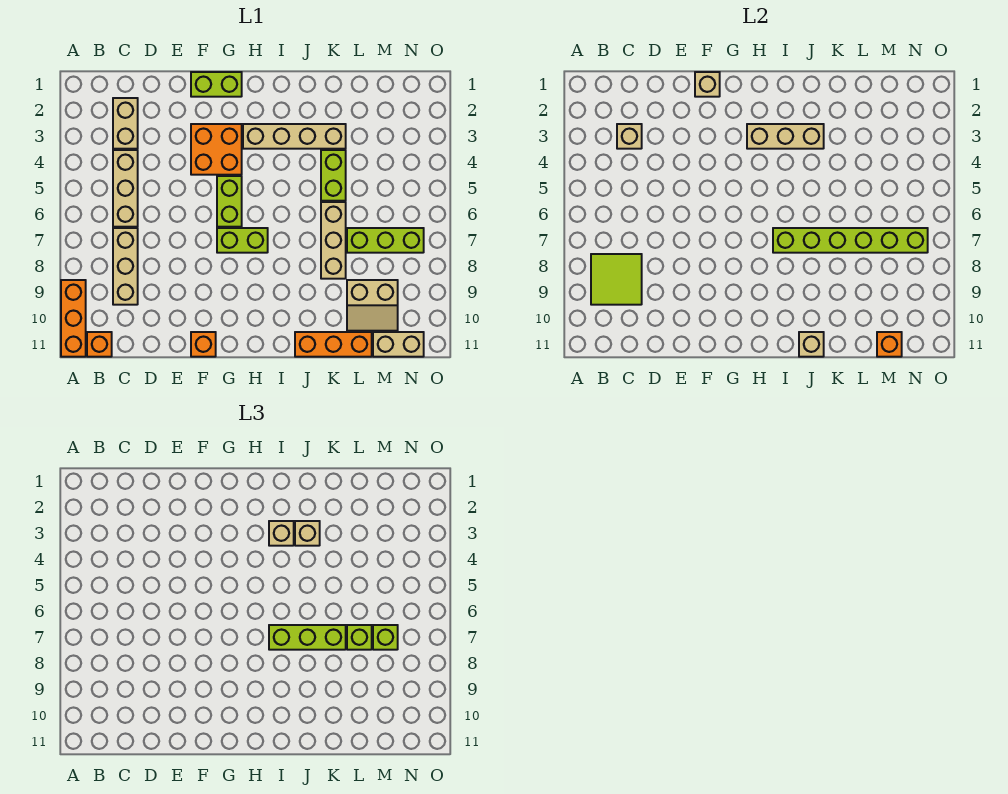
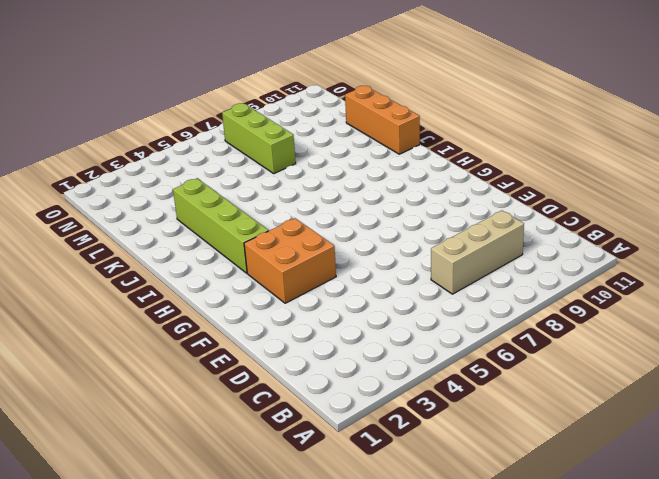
lime brick H3:K3 level 1 -> tan brick H3:K3 level 1
none -> orange brick A9:A11 level 1
none -> orange brick B11 level 1
none -> tan brick C2:C3 level 1

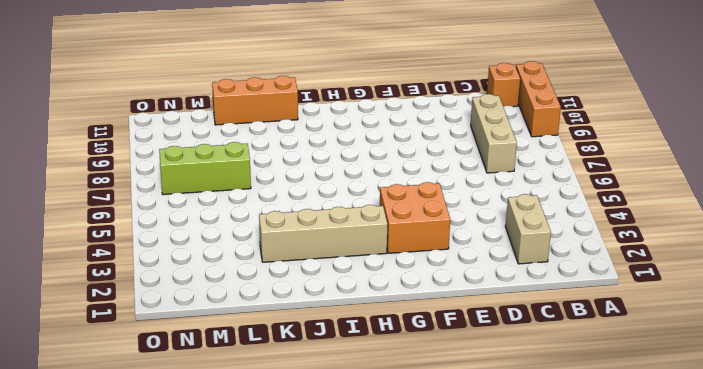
none -> tan brick C4:C6 level 1
none -> lime brick F1:G1 level 1
none -> orange brick F11 level 1

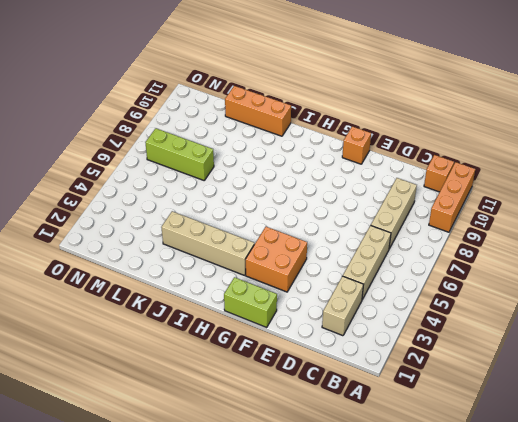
none -> lime brick G5:G6 level 1
none -> lime brick G7:H7 level 1
none -> lime brick K4:K5 level 1

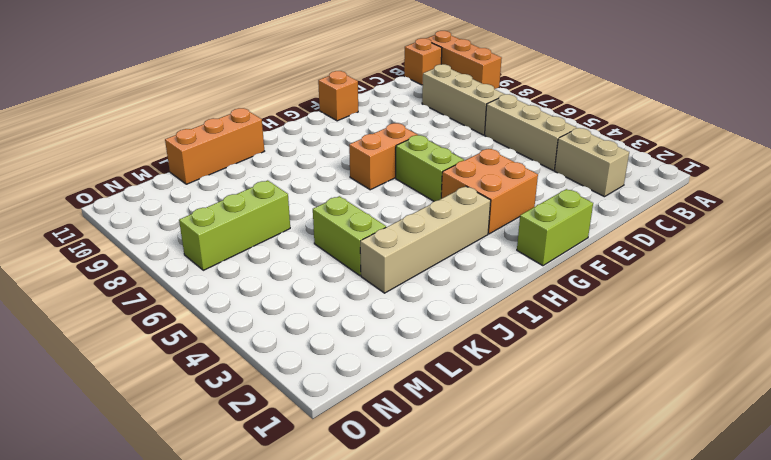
orange brick G7:H7 level 1 -> lime brick G7:H7 level 1
none -> tan brick K6:K8 level 1
none -> tan slope L9:M10 level 1 top 9
none -> tan brick M11:N11 level 1

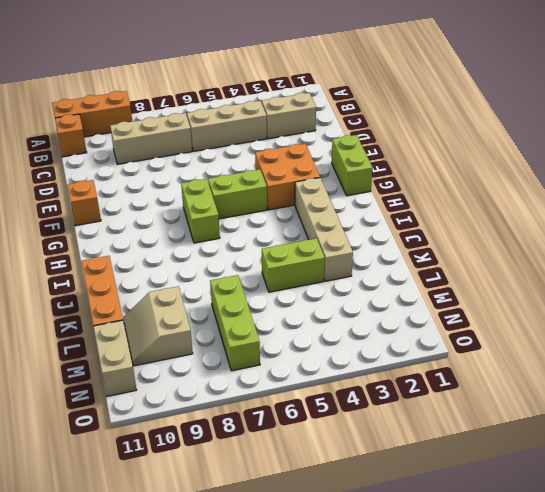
none -> tan brick K6:K8 level 1
none -> lime tile B8:C9 level 2
none -> tan brick C3 level 2

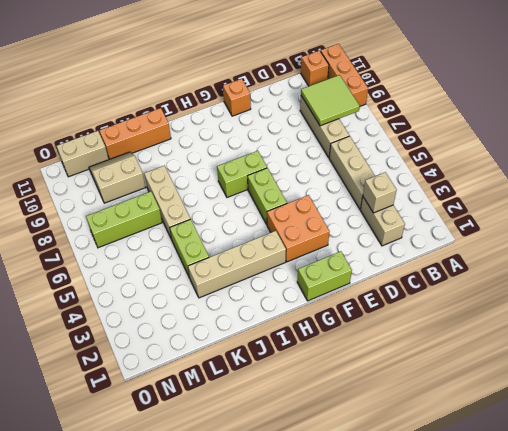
none -> tan brick F1 level 2
none -> tan brick H3:J3 level 2
none -> lime brick I7:N7 level 2

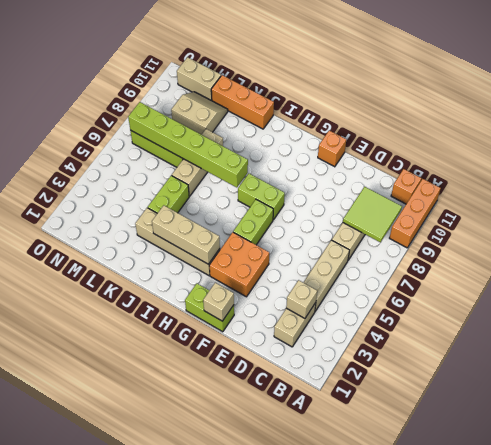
none -> tan brick J11 level 2
none -> orange brick M11 level 2
none -> tan brick I3 level 3

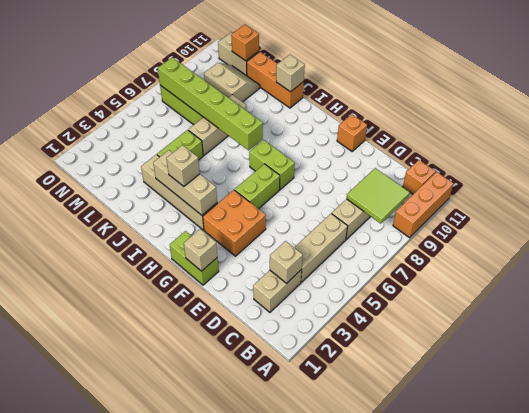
none -> lime brick I7:K7 level 3
none -> tan brick J3 level 3
none -> lime brick L7 level 3

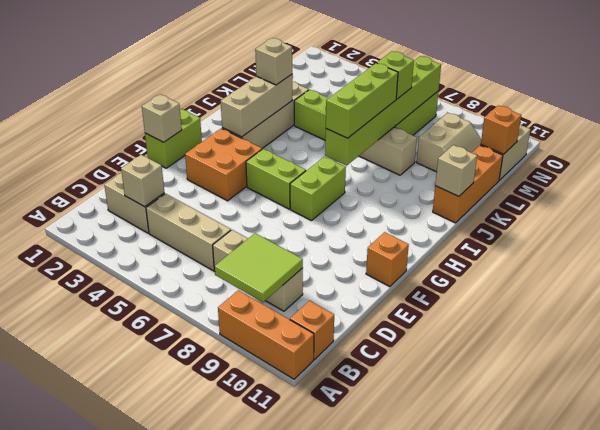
none -> tan brick I3 level 3
none -> lime brick M7 level 3

